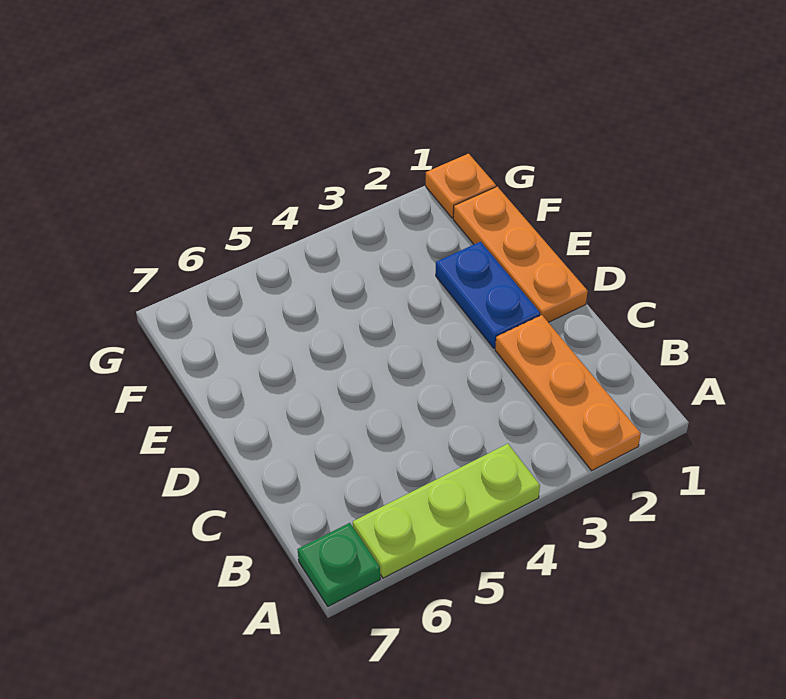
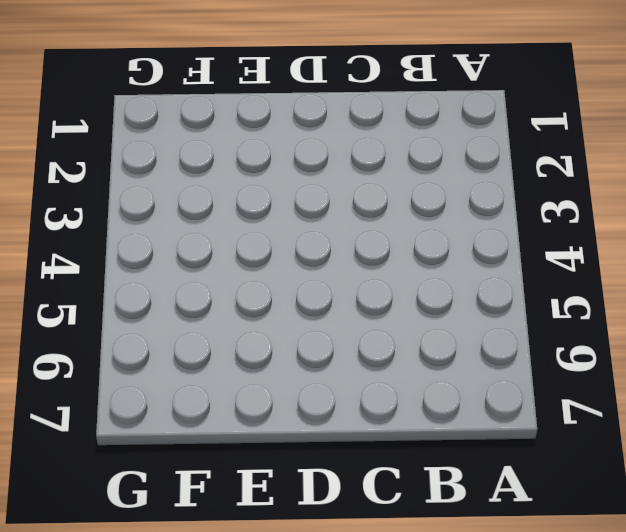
none -> orange plate A2:C2 level 1
none -> lime plate A4:A6 level 1

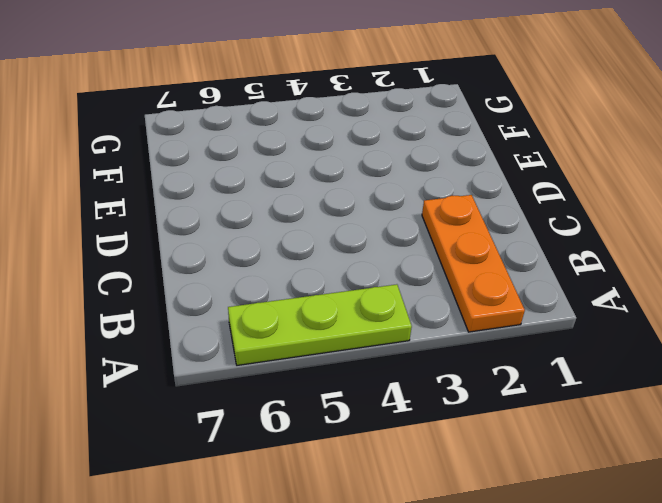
none -> green plate A7 level 1
none -> orange plate D1:F1 level 1

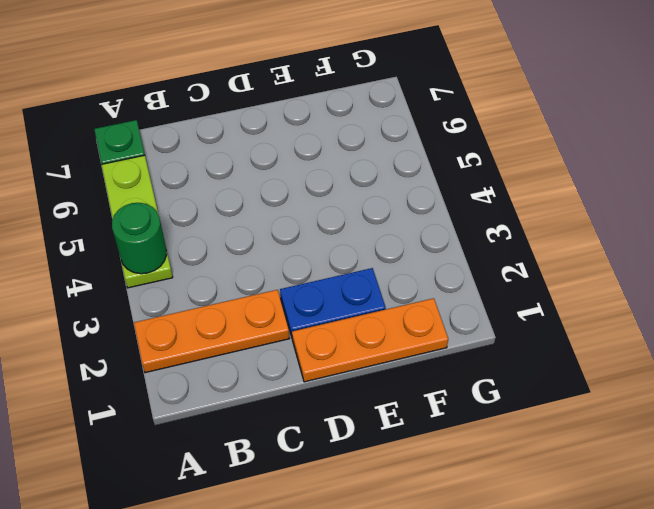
green round brick A4 level 2 -> none
none -> orange plate G1 level 1

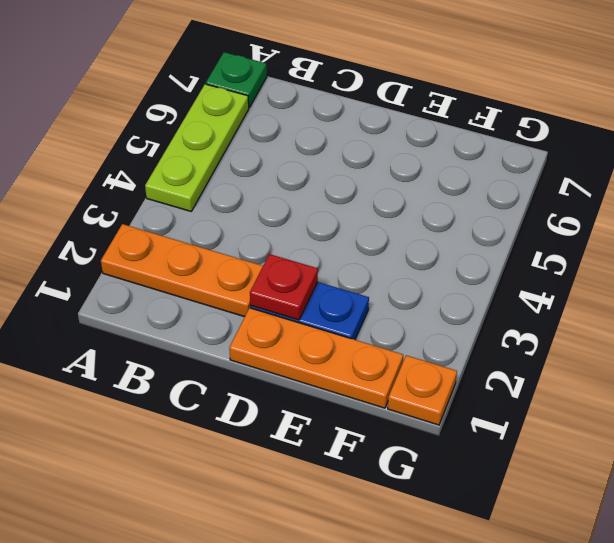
red plate D2 level 2 -> none

